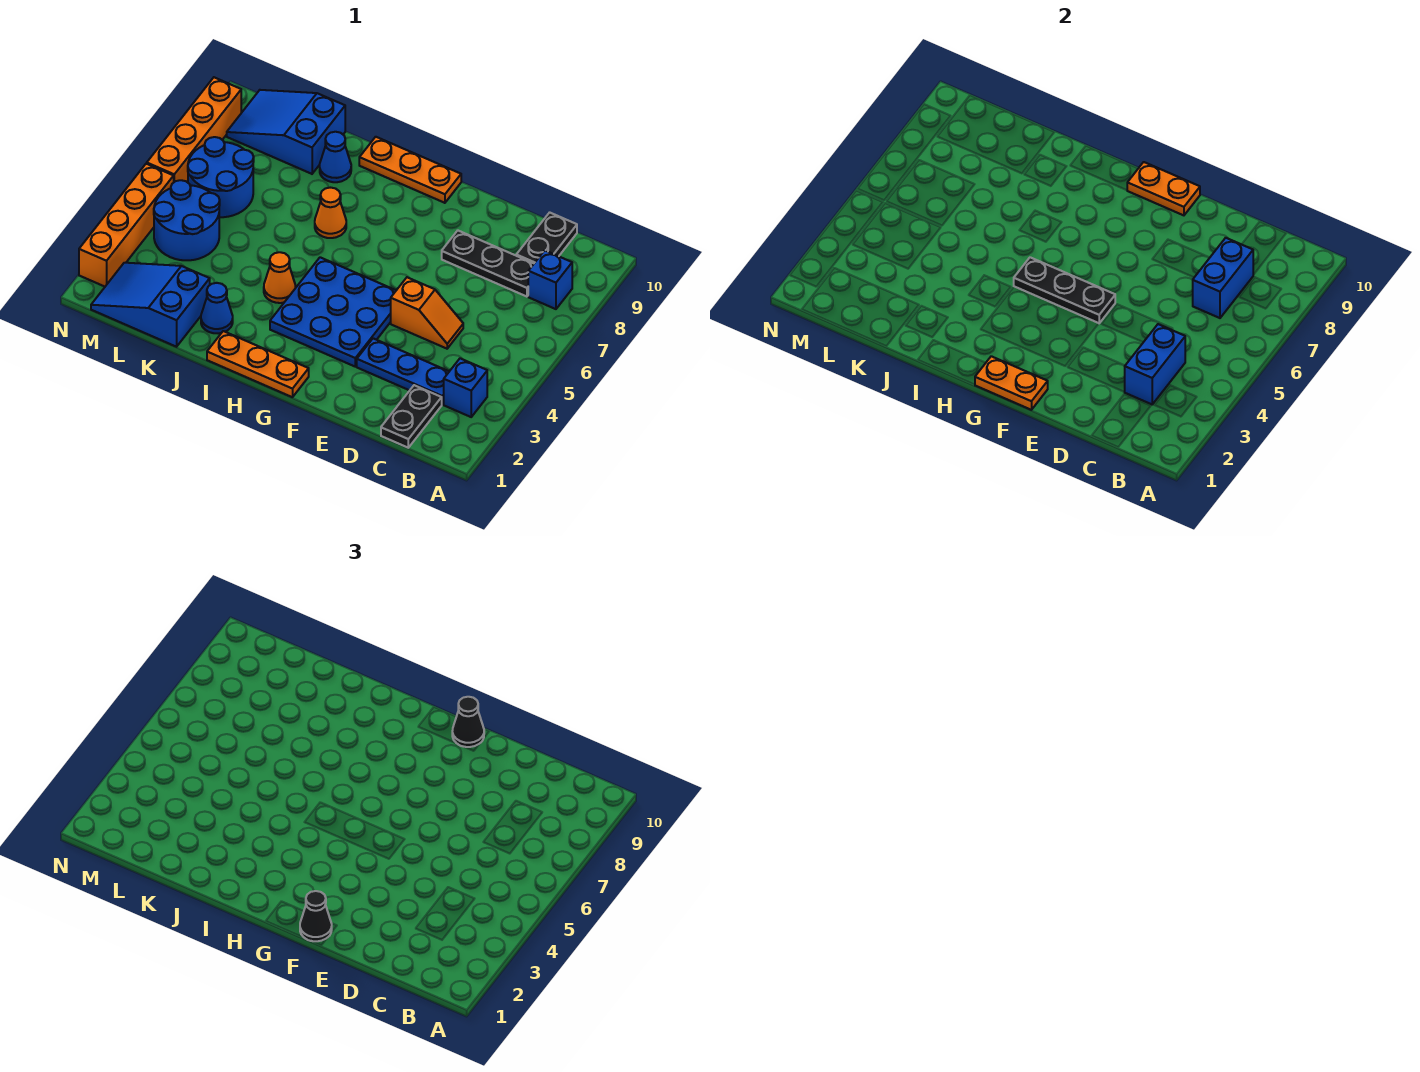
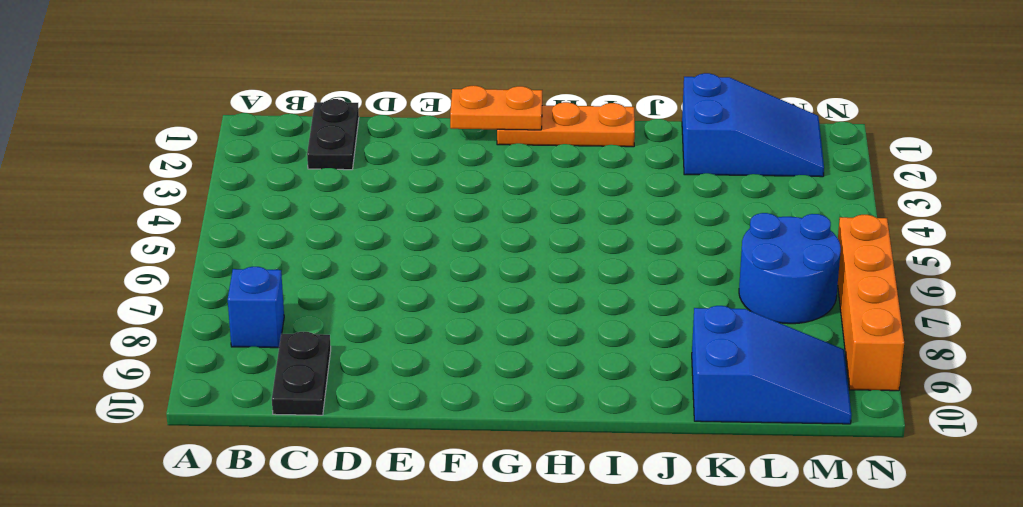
none -> blue brick B3 level 1
none -> blue plate C3:E3 level 1
none -> black plate C8:E8 level 1

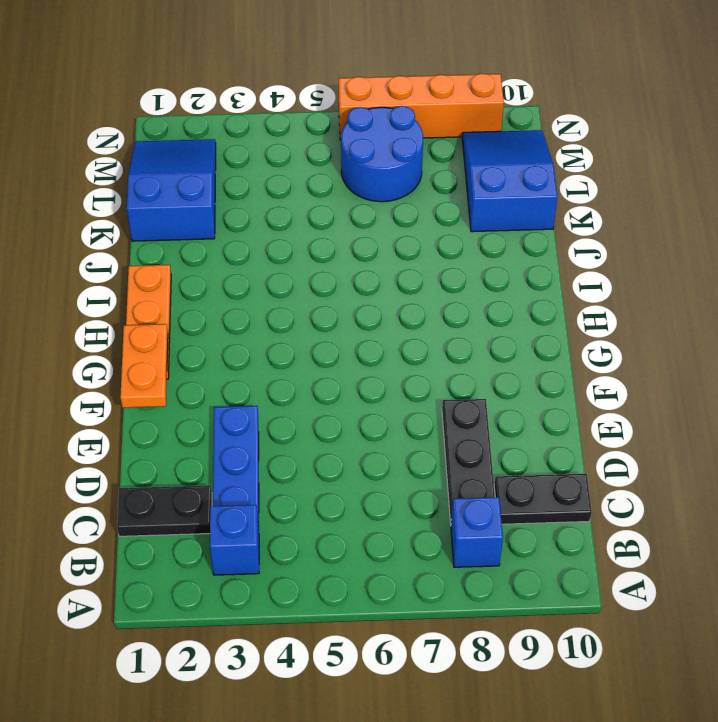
none -> orange slope D5:E5 level 1 top E
none -> blue plate F3:H5 level 1
none -> orange plate G10:I10 level 1

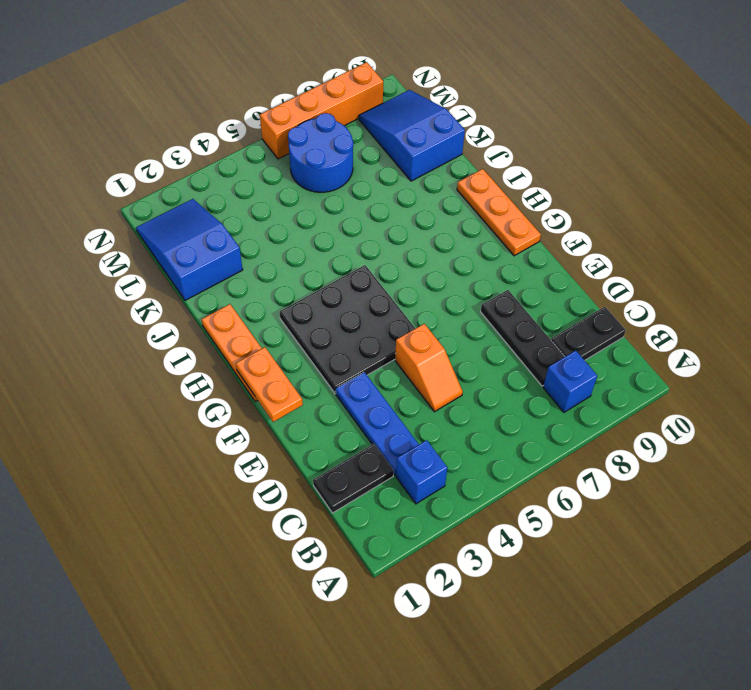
black plate F3:H5 level 1 -> blue plate F3:H5 level 1
none -> orange cone I4 level 1
none -> orange cone I7 level 1
none -> blue cone J2 level 1

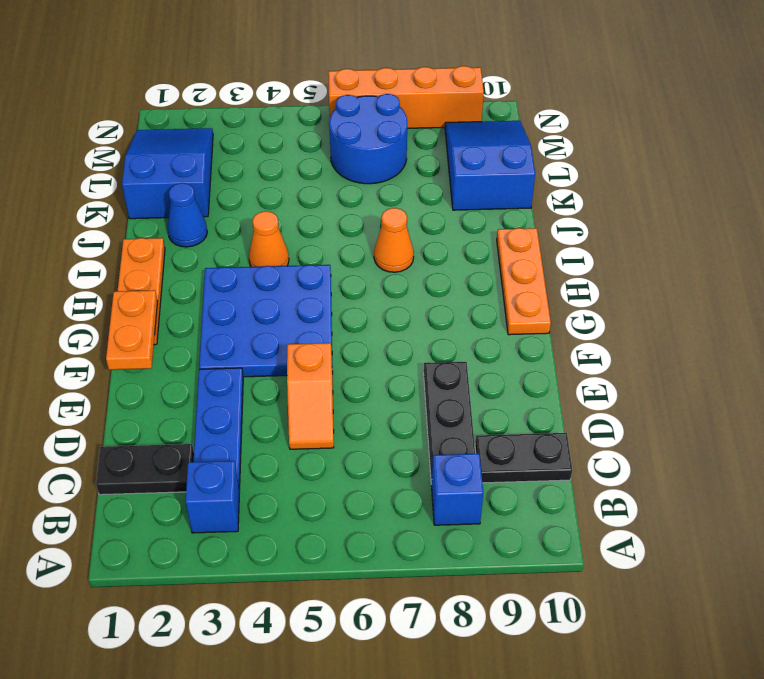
none -> blue cone J9 level 1
none -> blue round brick L4:M5 level 1
none -> orange brick N2:N5 level 1

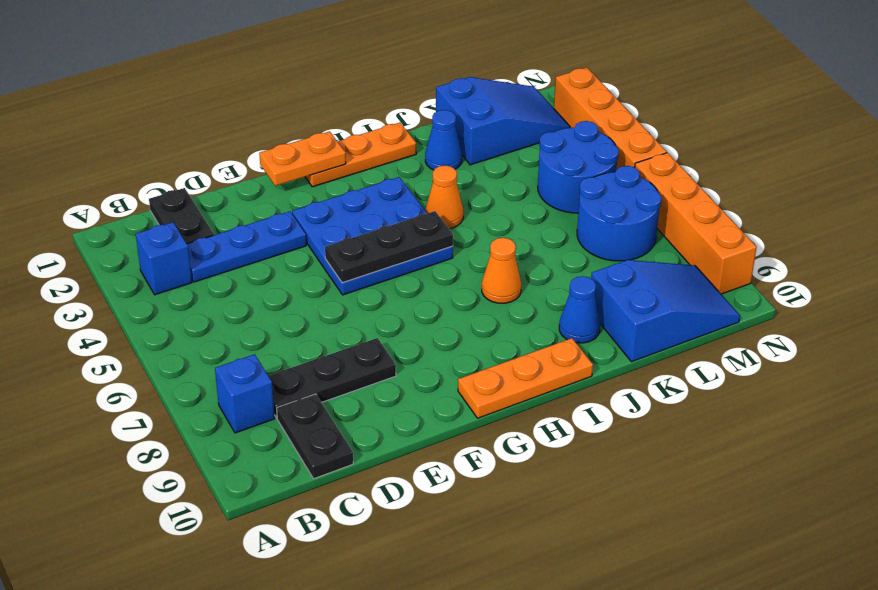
none -> orange slope D5:E5 level 1 top E
none -> blue brick C3:C4 level 2
none -> blue brick C7:C8 level 2

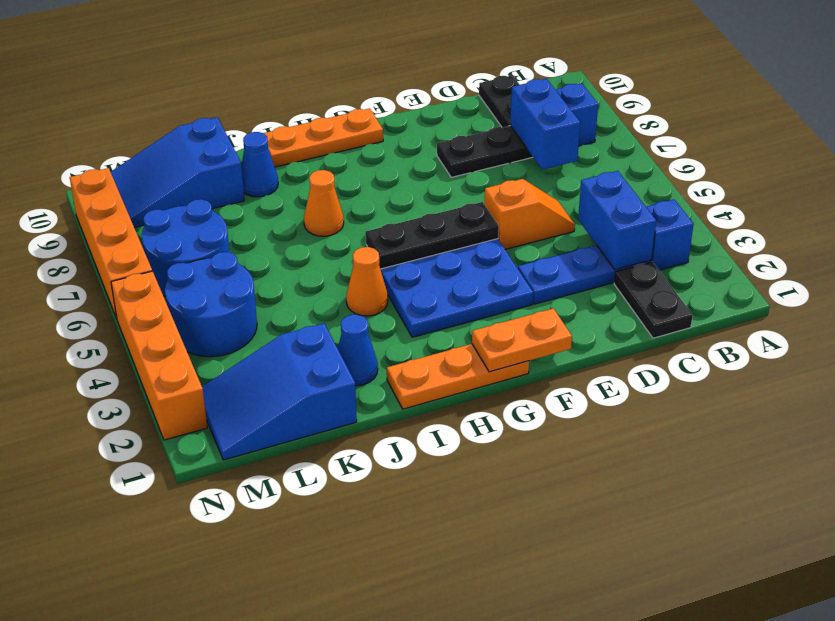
none -> orange plate F10:G10 level 2
none -> black cone F1 level 3
none -> black cone F10 level 3

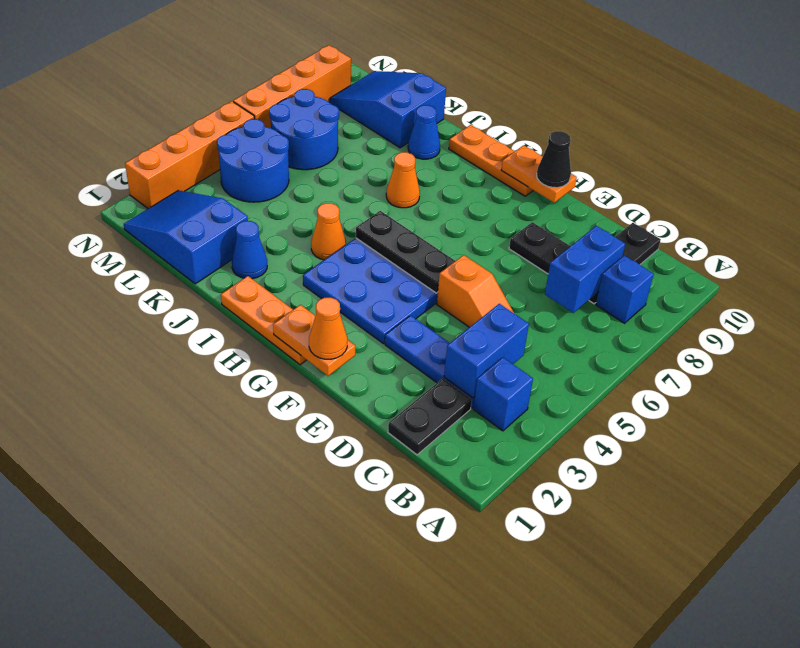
orange cone F1 level 3 -> black cone F1 level 3

